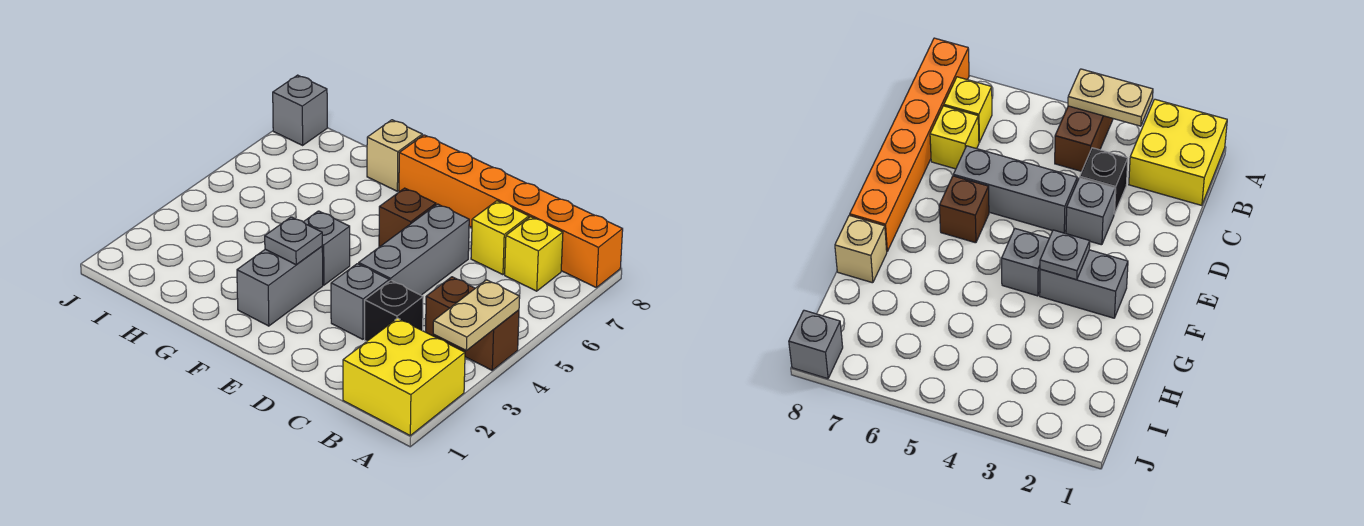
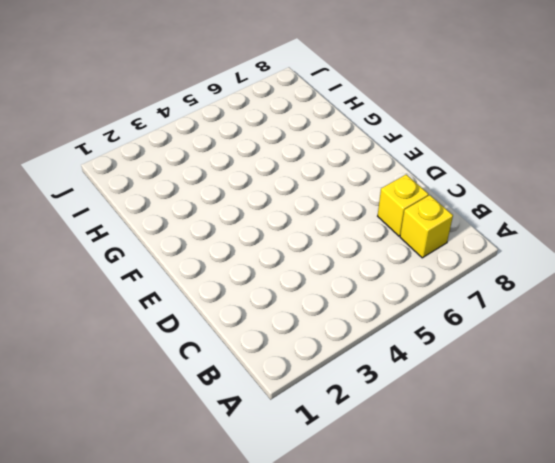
none -> yellow brick A1:B2 level 1
none -> brown brick A4:B4 level 1
none -> orange brick A8:F8 level 1

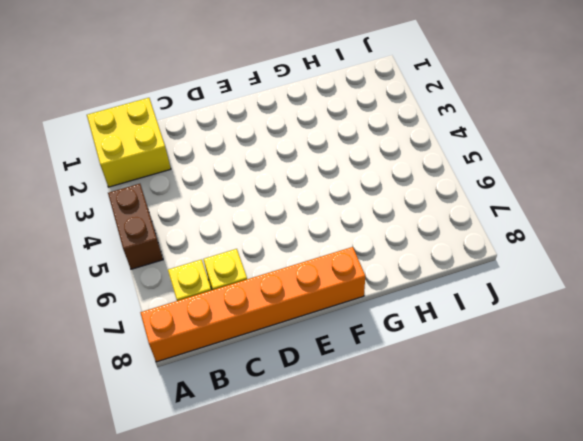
brown brick A4:A5 level 1 -> brown brick A4:B4 level 1
none -> black brick C3 level 1
none -> grey brick D3 level 1
none -> grey brick D4:D6 level 1

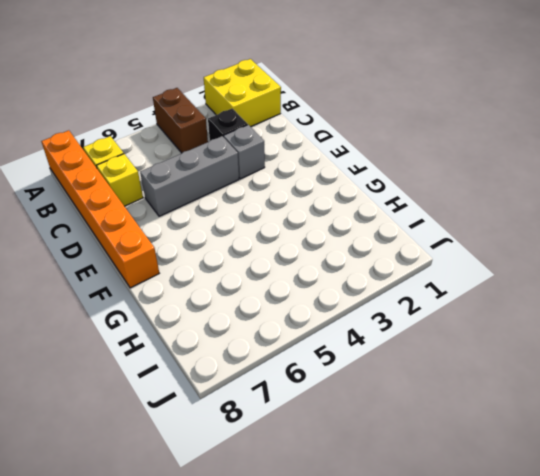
none -> brown brick E6 level 1
none -> grey brick F2:F3 level 1
none -> grey brick F4 level 1

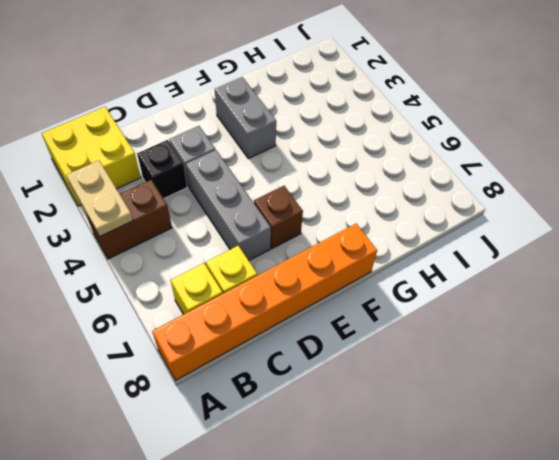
none -> grey brick F4 level 1
none -> tan brick G8 level 1
none -> grey brick J8 level 1

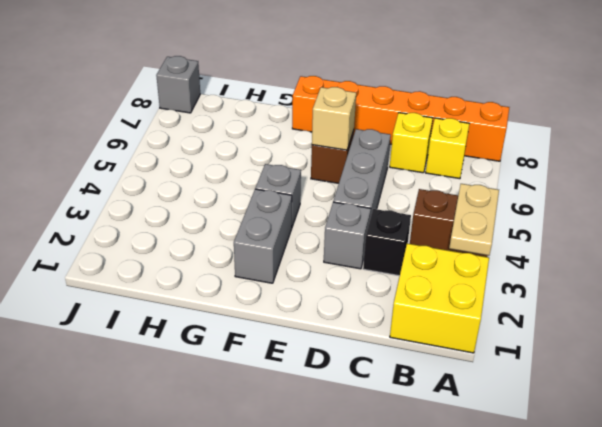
tan brick E6 level 2 -> tan brick G8 level 1
none -> grey plate F3 level 2

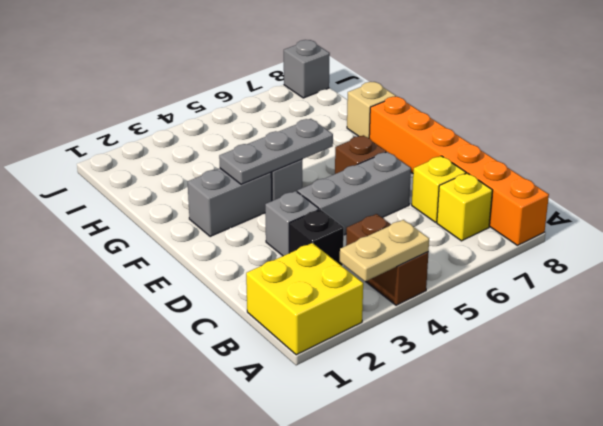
grey plate F3:F5 level 2 -> grey plate F3 level 2

